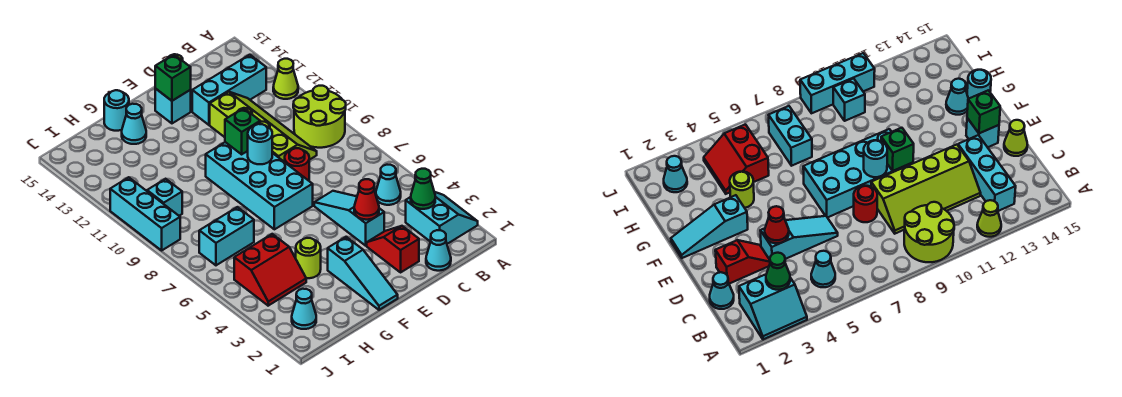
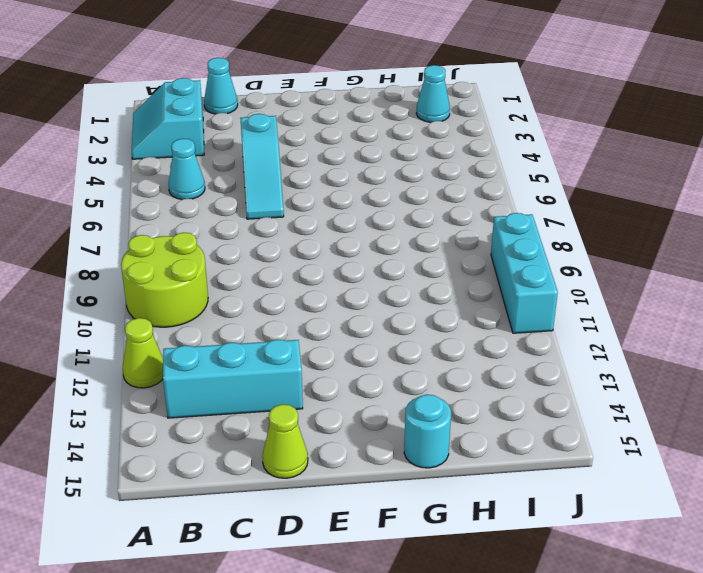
none -> lime slope C9:D12 level 1 top D
none -> red slope D2:D3 level 1 top 2
none -> red round brick D8 level 1

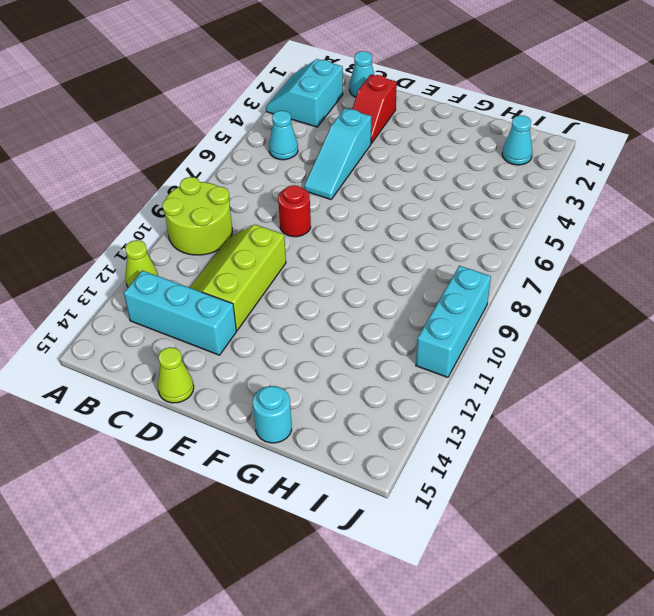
lime slope C10:D12 level 1 top D -> lime slope C9:D12 level 1 top D
none -> cyan brick E7:F10 level 1
none -> cyan brick E14 level 1
none -> cyan slope F1:F3 level 1 top 3

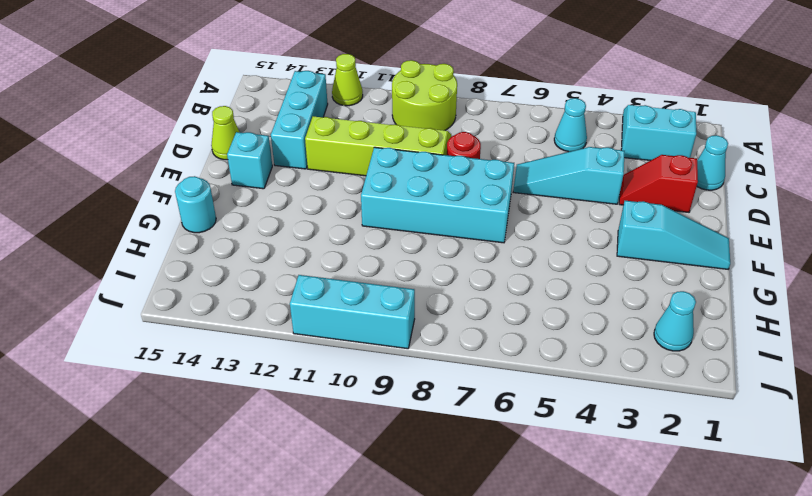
none -> lime round brick G4 level 1
none -> cyan cone G14 level 1
none -> red slope H4:I5 level 1 top 5

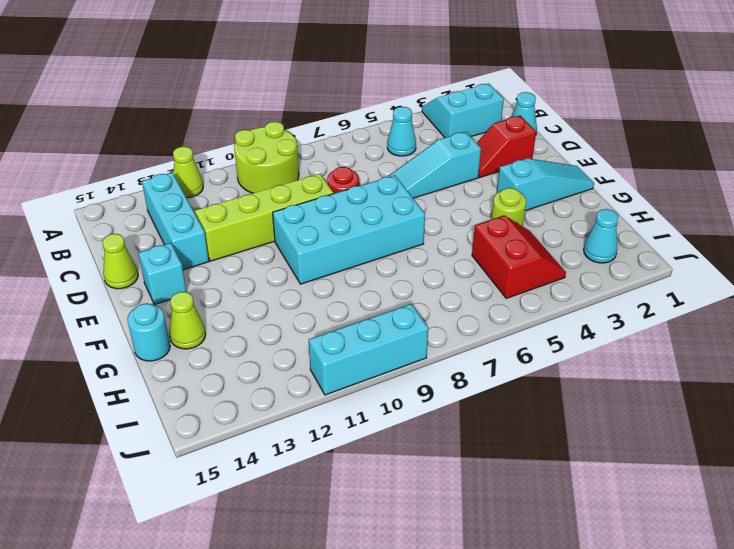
lime cone G14 level 1 -> cyan cone G14 level 1
none -> cyan brick H7:I7 level 1
none -> cyan brick I10 level 1
none -> green cone B3 level 2

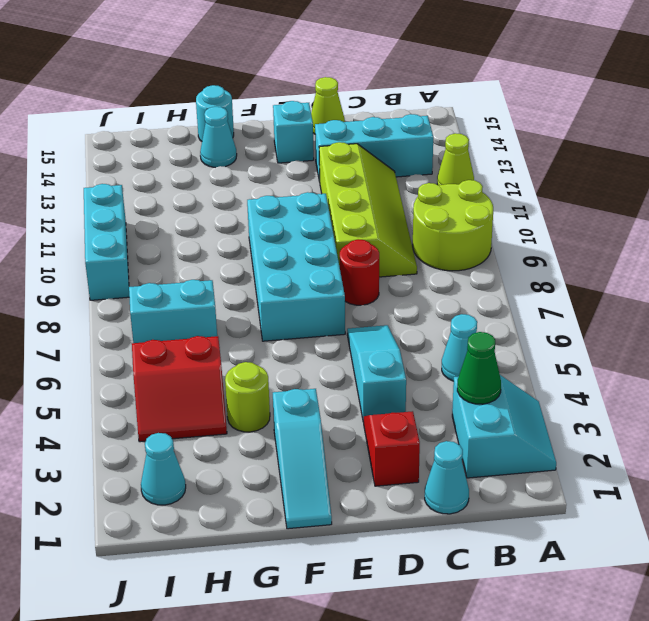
none -> cyan brick I10 level 1
none -> red cone D4 level 2
none -> cyan round brick E9 level 2

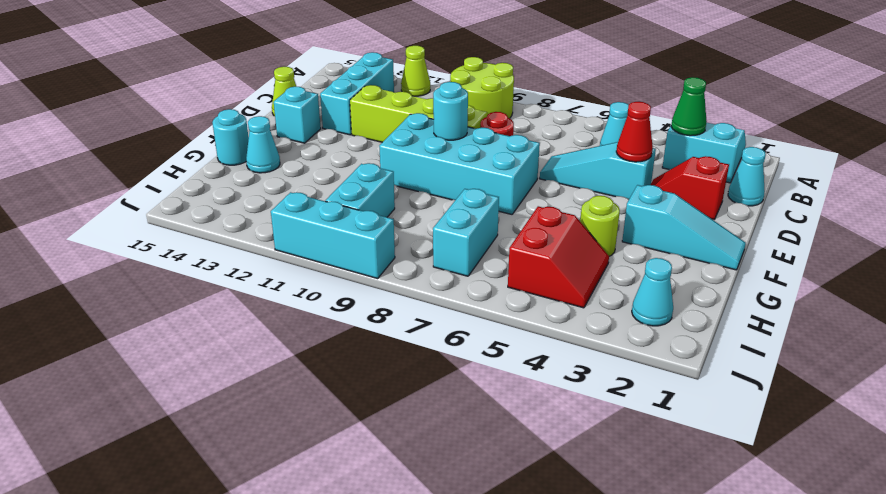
cyan brick H10:I10 level 1 -> cyan brick I10 level 1
none -> green brick E10 level 2
none -> green brick E14 level 2

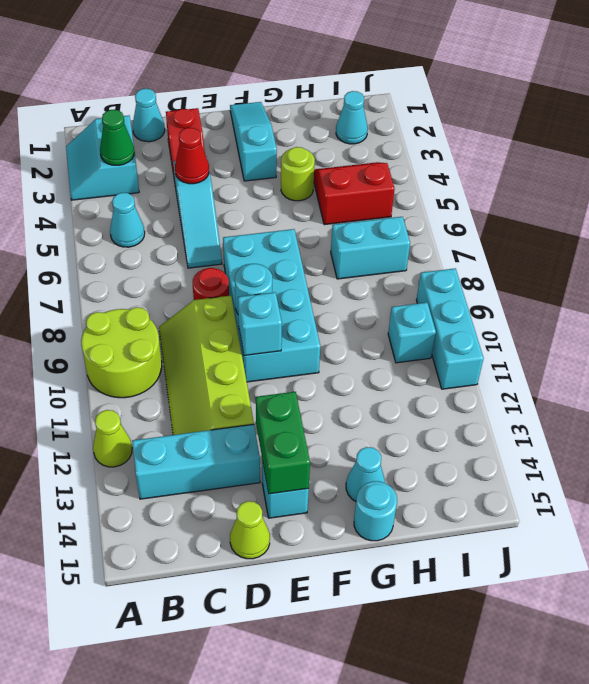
cyan brick E10 level 2 -> green brick E10 level 2
green brick E13:E14 level 2 -> green brick E14 level 2

